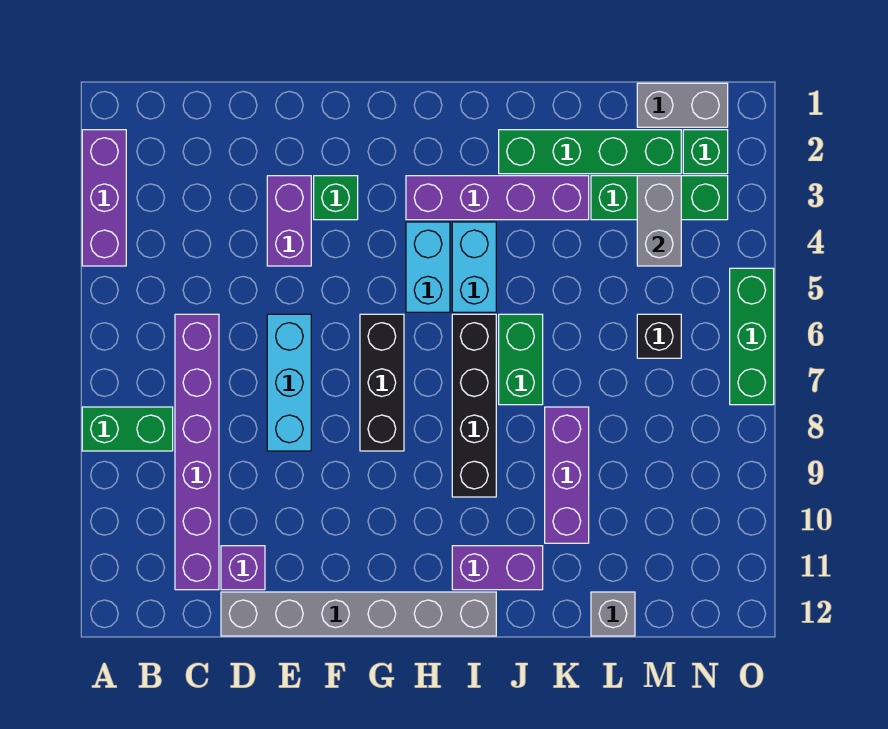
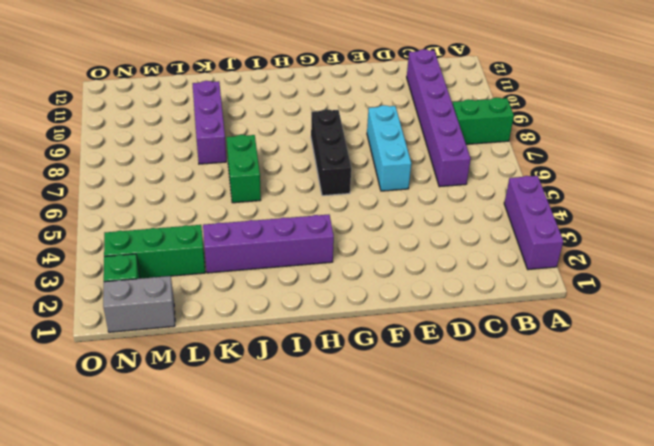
none -> purple brick D11 level 1
none -> grey brick D12:I12 level 1
none -> purple brick E3:E4 level 1

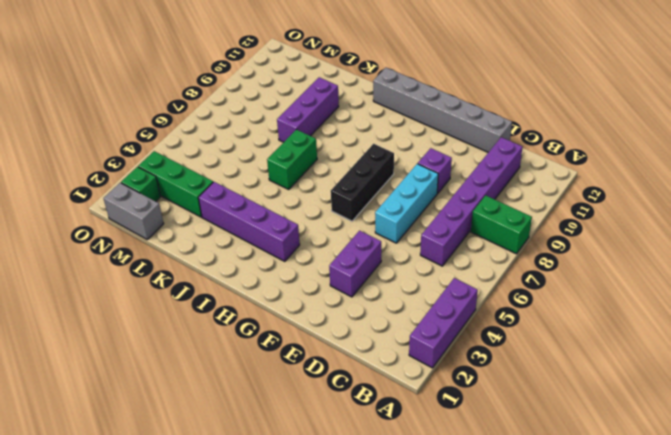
purple brick E9 level 1 -> purple brick D11 level 1
none -> green brick F3 level 1
none -> cyan brick H4:H5 level 1
none -> cyan brick I4:I5 level 1

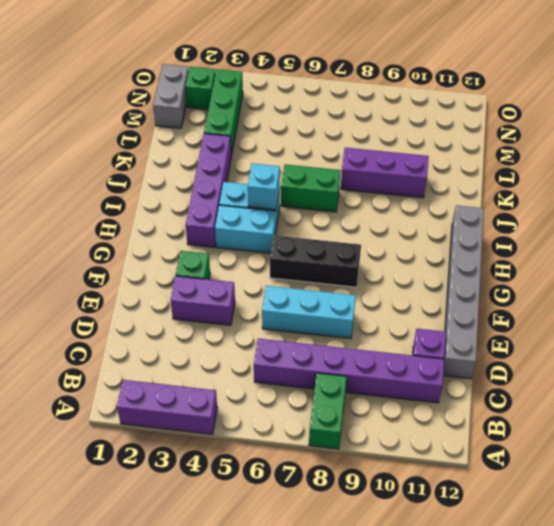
cyan brick I5 level 2 -> none
none -> black brick I6:I9 level 1
none -> purple brick I11:J11 level 1
none -> green brick J2:M2 level 1

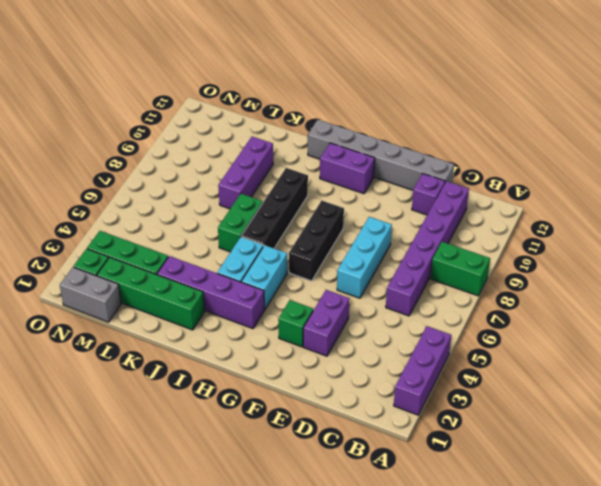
purple brick G11:H11 level 1 -> purple brick I11:J11 level 1
none -> grey brick L12 level 1
none -> black brick M6 level 1
none -> green brick O5:O7 level 1

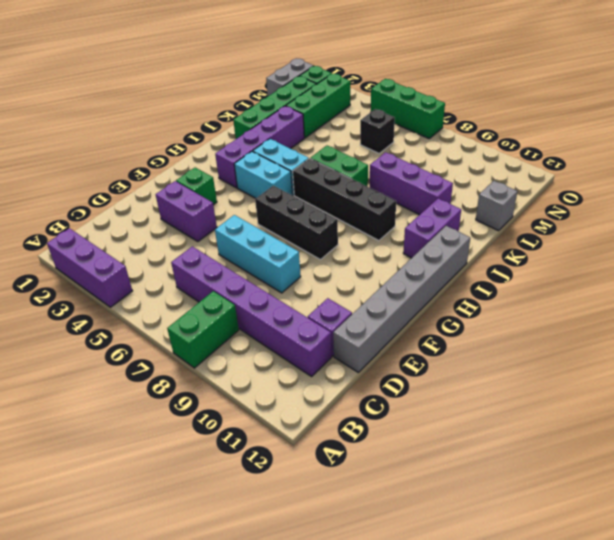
none -> grey brick M3:M4 level 2

